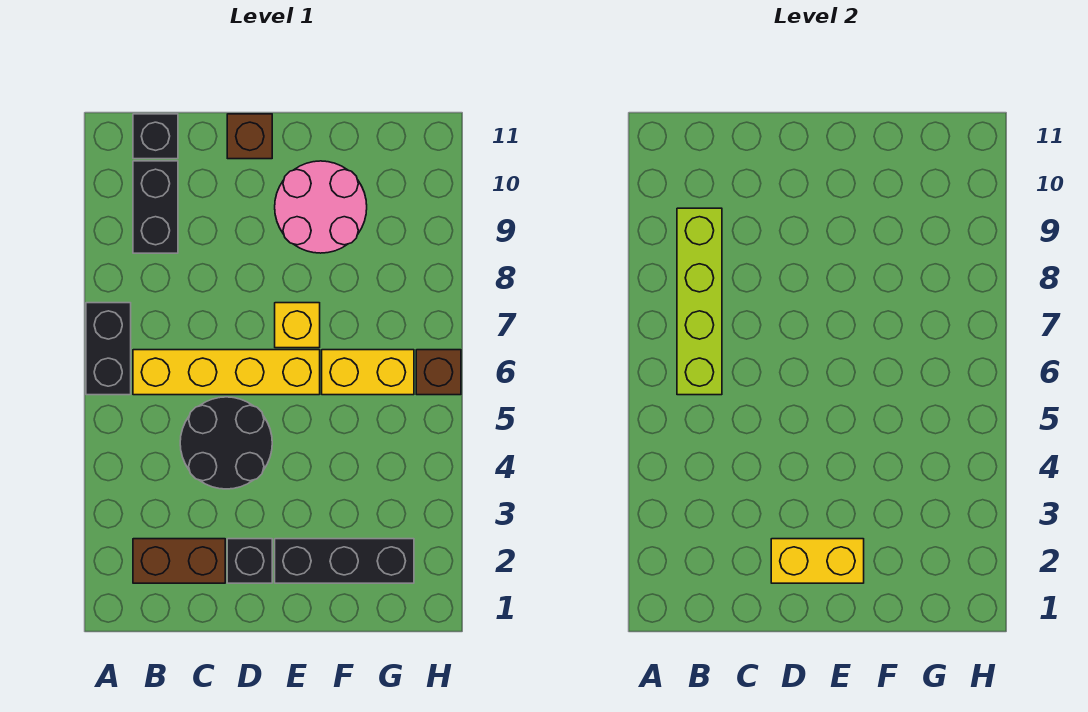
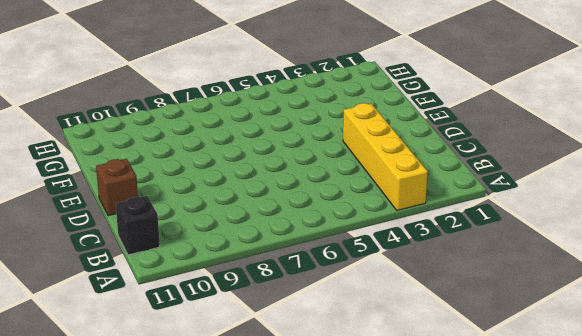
yellow brick A3:D3 level 1 -> yellow brick B6:E6 level 1
none -> black brick A6:A7 level 1
none -> brown brick B2:C2 level 1
none -> black brick B9:B10 level 1

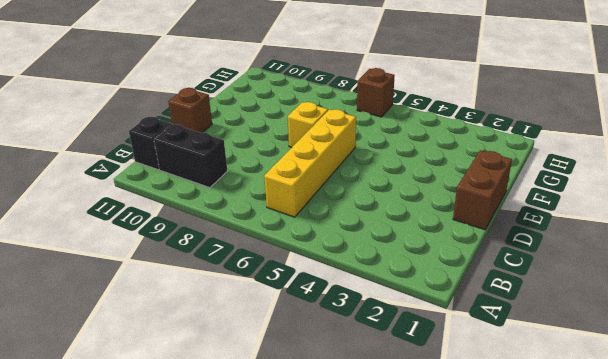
brown brick D1:E1 level 1 -> brown brick B2:C2 level 1
none -> black brick A6:A7 level 1
none -> black round brick C4:D5 level 1
none -> black brick D2 level 1

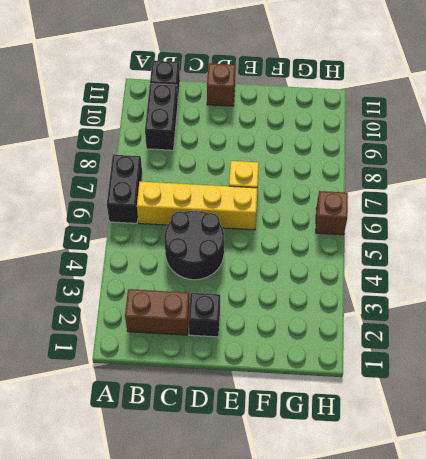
none -> black brick E2:G2 level 1
none -> pink round brick E9:F10 level 1
none -> yellow brick F6:G6 level 1

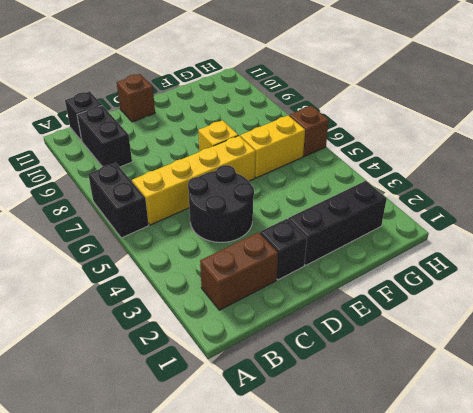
none -> pink round brick E9:F10 level 1
none -> lime brick B6:B9 level 2
none -> yellow brick D2:E2 level 2

